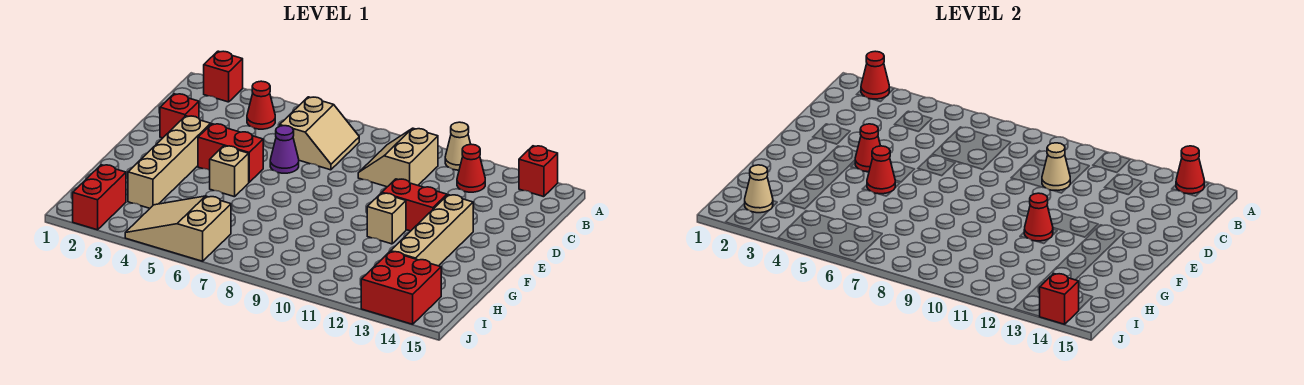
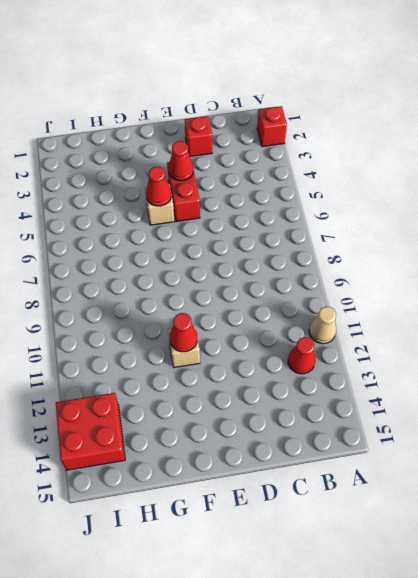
none -> red brick A14 level 1
none -> red cone B4 level 1
none -> tan slope B6:C7 level 1 top 6

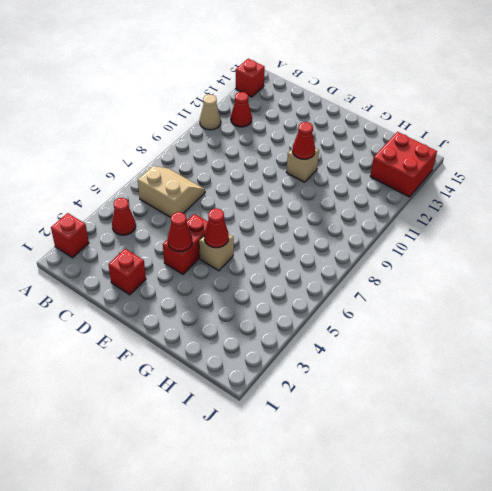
none -> tan slope B9:C10 level 1 top 10
none -> purple cone D6 level 1
none -> tan brick E3:H3 level 1

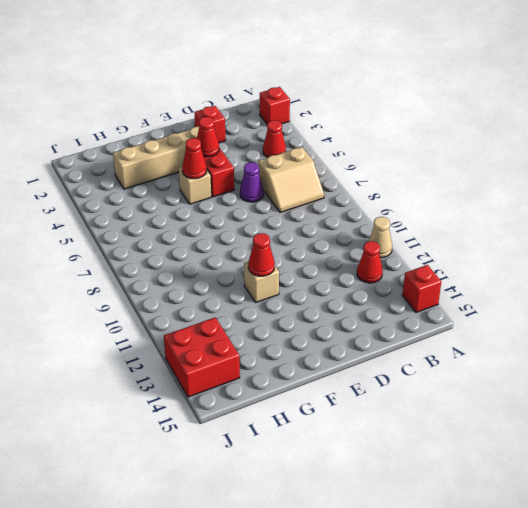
none -> tan slope B9:C10 level 1 top 10
none -> red brick E11:E12 level 1
none -> tan brick E13:H13 level 1

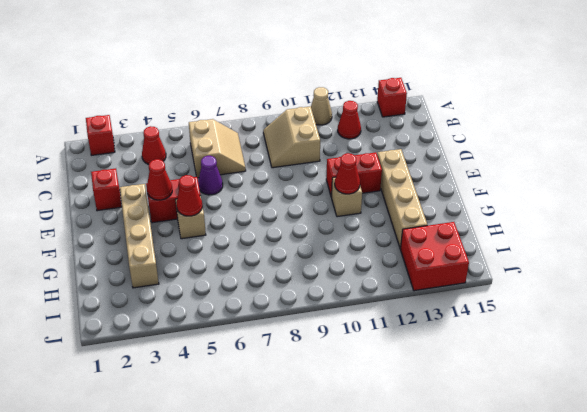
none -> red brick I2:J2 level 1
none -> tan slope I4:J6 level 1 top 6
none -> red cone A2 level 2

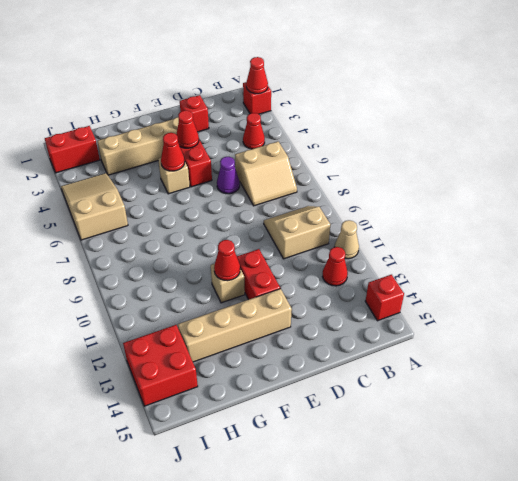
none -> red cone A14 level 2
none -> tan cone C10 level 2
none -> tan cone I2 level 2

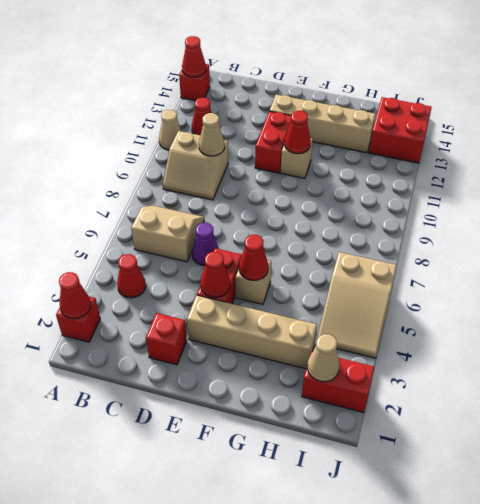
none -> red brick J14 level 2

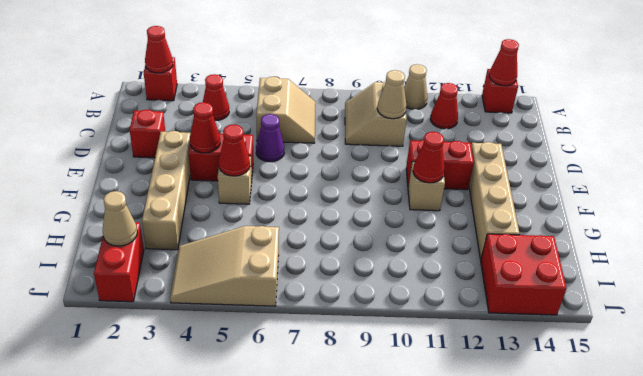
none -> red brick J14 level 2

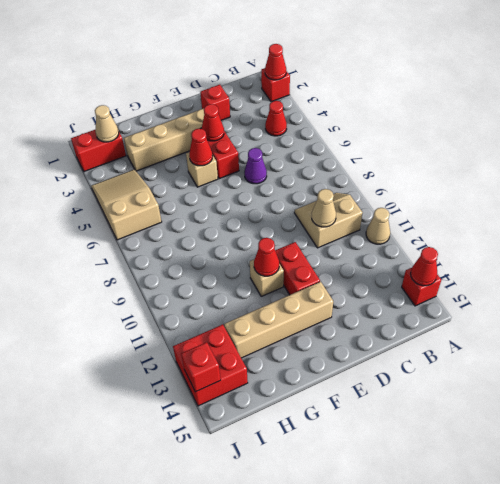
none -> tan slope B6:C7 level 1 top 6
none -> red cone B12 level 1

